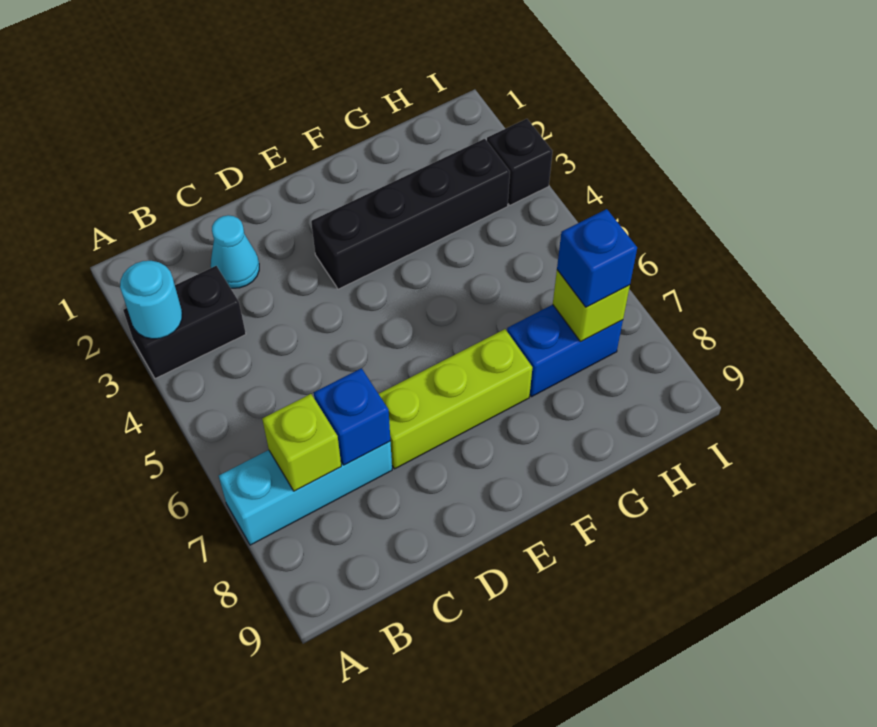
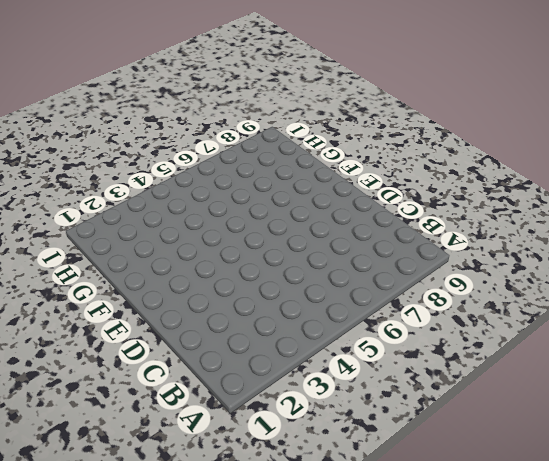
none -> black brick A3:B3 level 1
none -> cyan brick A7:C7 level 1
none -> cyan cone C2 level 1

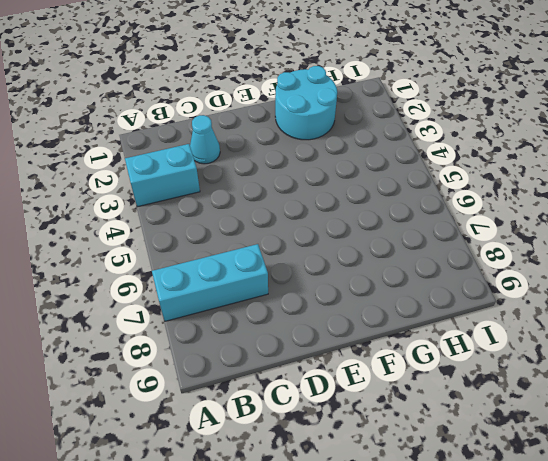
cyan brick A3:B3 level 1 -> black brick A3:B3 level 1
cyan round brick F1:G2 level 1 -> none
none -> lime brick D7:F7 level 1
none -> black brick E3:H3 level 1
none -> blue brick G7:H7 level 1

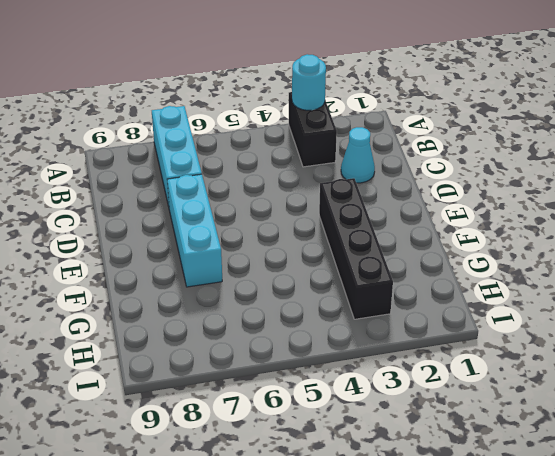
cyan brick D7:F7 level 1 -> lime brick D7:F7 level 1
none -> blue brick G7:H7 level 1
none -> black brick I3 level 1
none -> lime brick B7 level 2

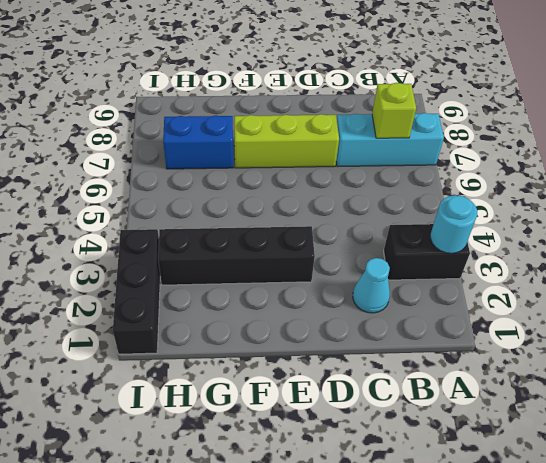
black brick I1:I3 level 1 -> black brick I3 level 1
none -> blue brick C7 level 2
none -> lime brick H7 level 2
none -> blue brick H7 level 3

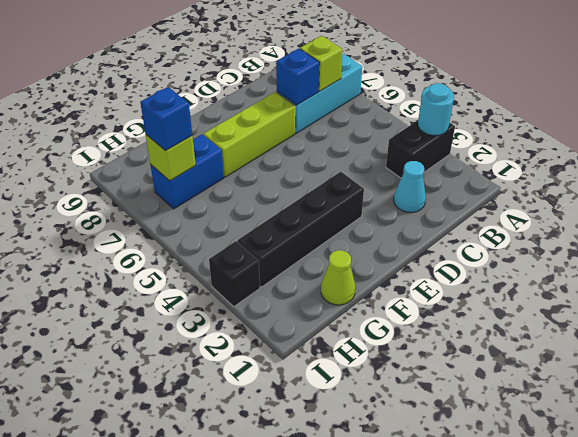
lime cone G1 level 1 -> none

